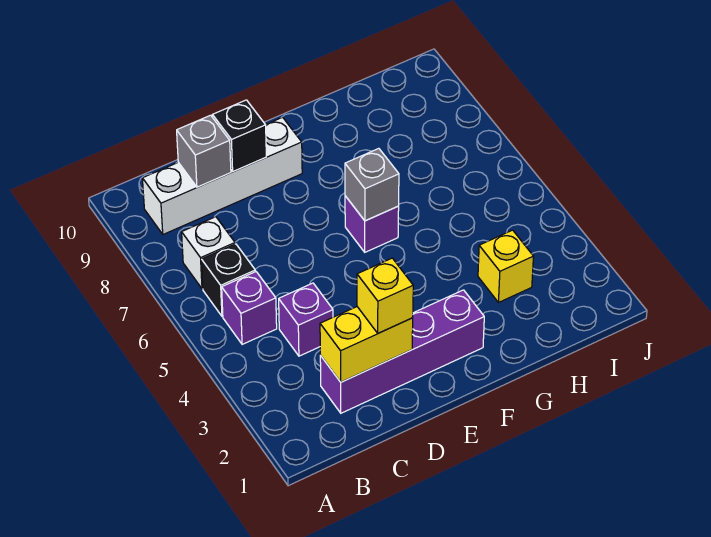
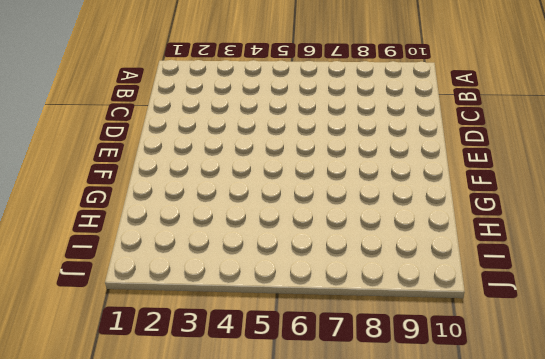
none -> purple brick B5 level 1
none -> black brick B6 level 1
none -> white brick B7 level 1

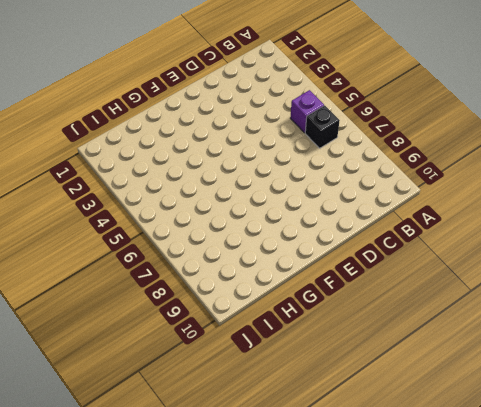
none -> white brick B7 level 1
none -> white brick B9:E9 level 1
none -> purple brick C2:F2 level 1

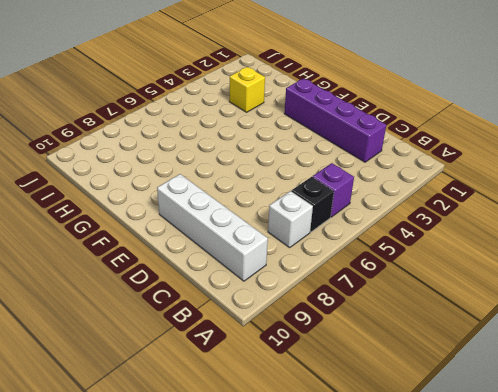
none -> purple brick C4 level 1
none -> purple brick F6 level 1
none -> yellow brick C2:D2 level 2

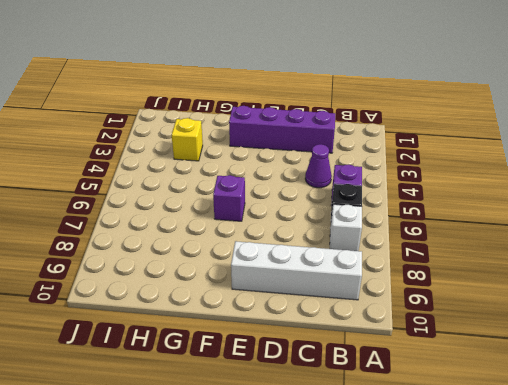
purple cone C4 level 1 -> purple brick C4 level 1
none -> yellow brick C2:D2 level 2
none -> grey brick C9 level 2
none -> black brick D9 level 2

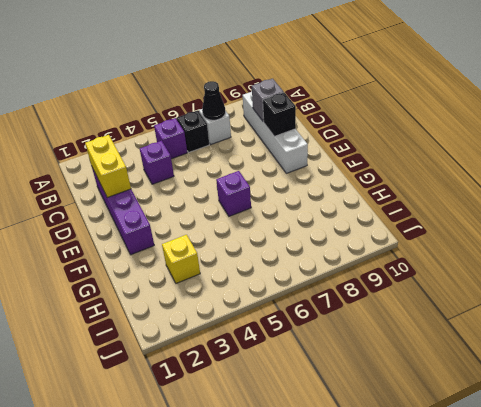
black cone B7 level 2 -> none
none -> grey brick F6 level 2
none -> yellow brick D2 level 3

